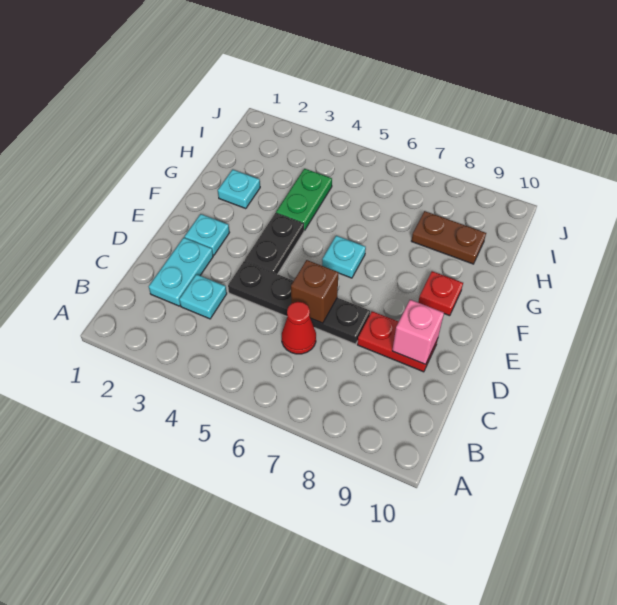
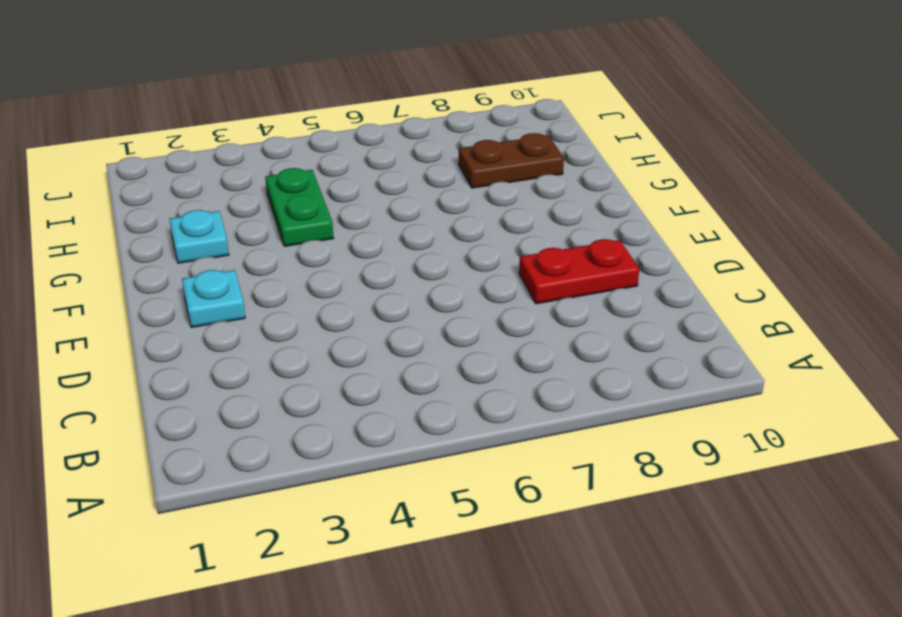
none -> cyan plate C2:D2 level 1
none -> cyan plate C3 level 1
none -> red cone C6 level 1

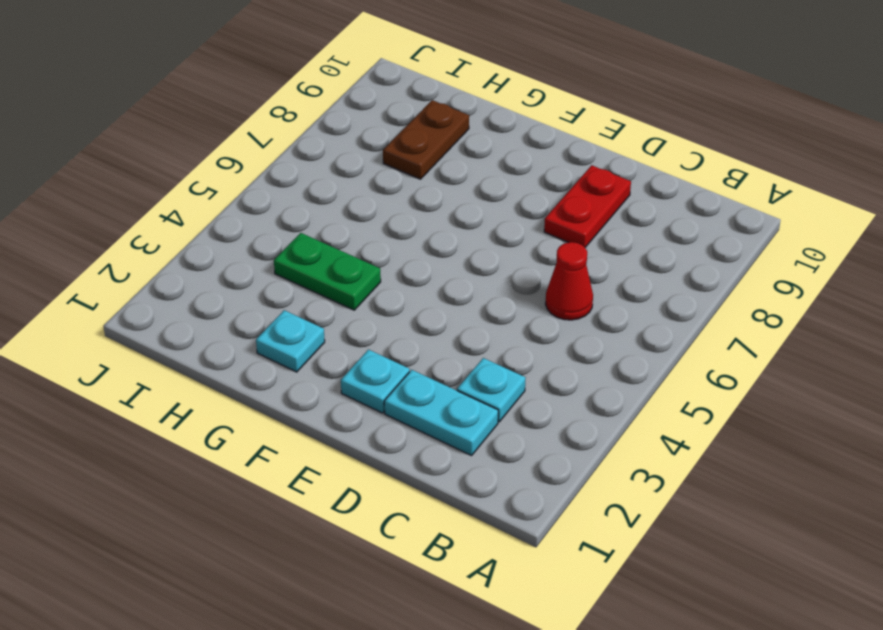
none -> black plate D4:D7 level 1
none -> black plate E4:F4 level 1
none -> cyan plate F6 level 1

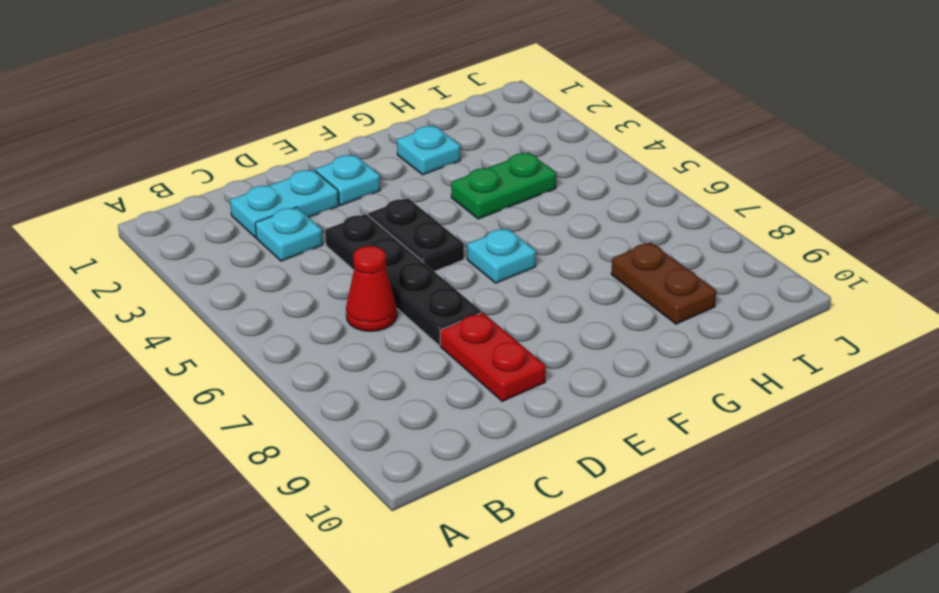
black plate E4:E5 level 1 -> black plate E4:F4 level 1
none -> red plate F9 level 1
none -> brown brick D6 level 2
none -> pink brick D9 level 2

